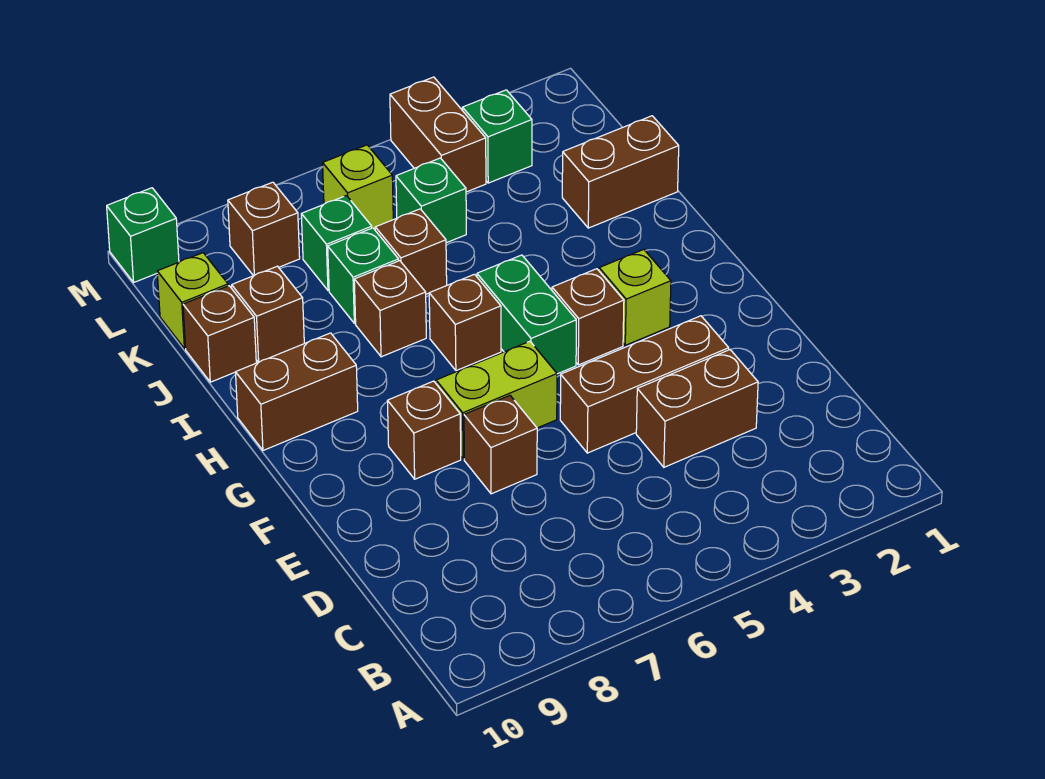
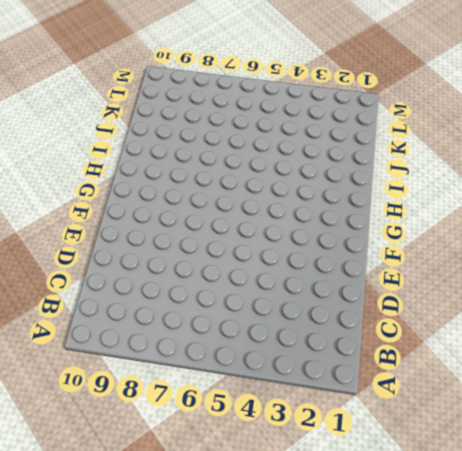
none -> brown brick D3:D4 level 1
none -> brown brick E3:E5 level 1
none -> brown brick E7 level 1

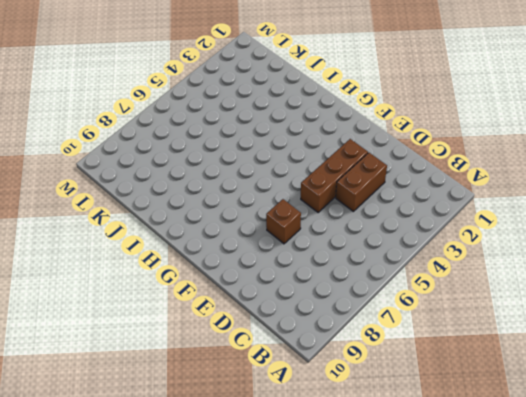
none -> lime brick F6:F7 level 1
none -> brown brick F8 level 1
none -> lime brick G3 level 1

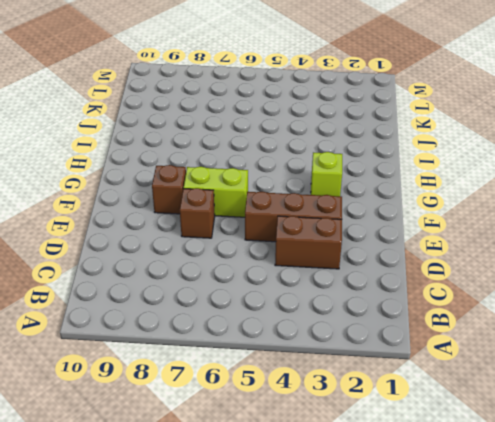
none -> brown brick G4 level 1
none -> green brick G5:H5 level 1
none -> brown brick H6 level 1

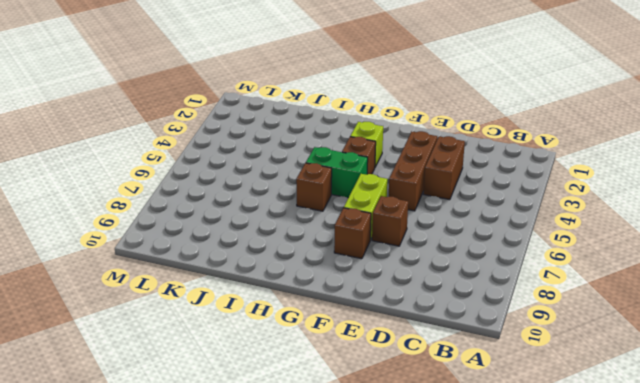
none -> brown brick H9:H10 level 1
none -> brown brick I7 level 1
none -> brown brick J1:J2 level 1

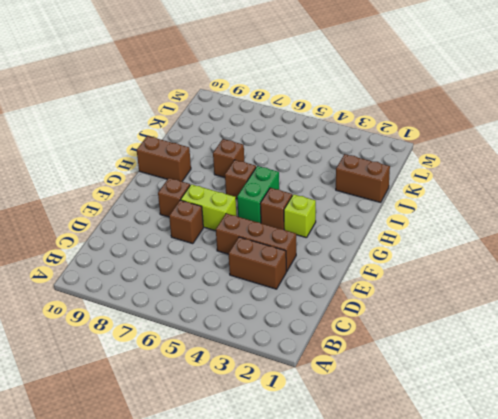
none -> brown brick J6 level 1
none -> green brick J7 level 1
none -> brown brick J9 level 1

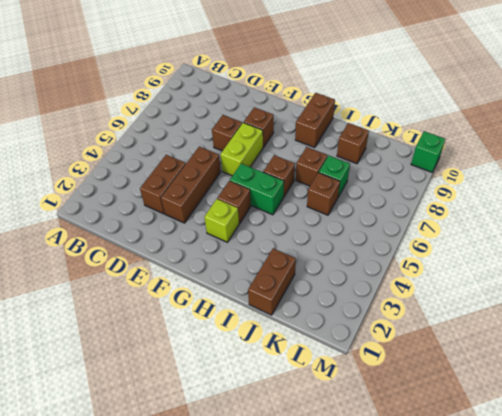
none -> brown brick J10 level 1
none -> green brick K5 level 1
none -> green brick K7 level 1

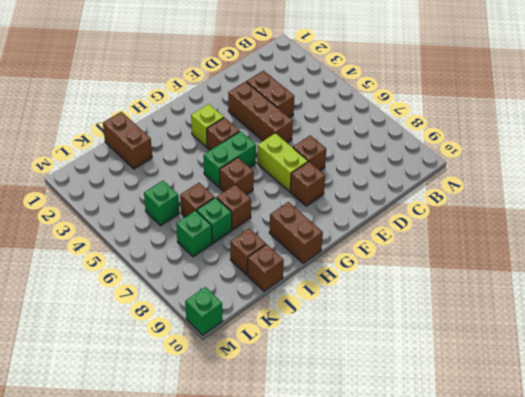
none -> lime brick K10 level 1
none -> green brick L3 level 1
none -> brown brick L4:M4 level 1

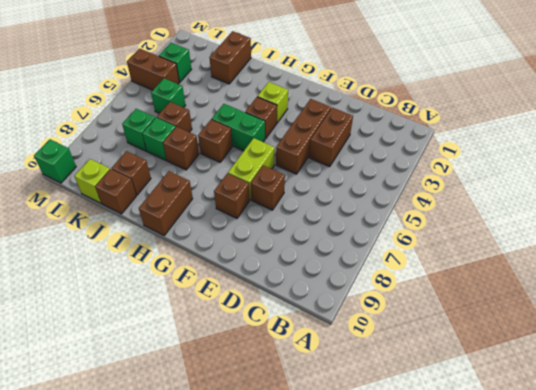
none -> lime brick L6 level 1
none -> brown brick L8 level 1

